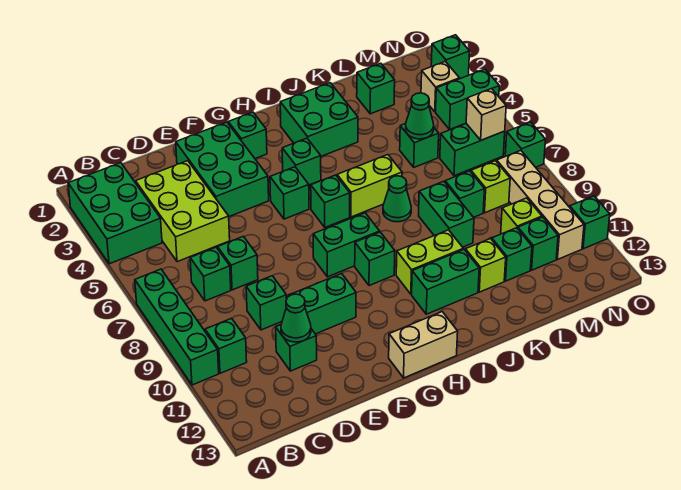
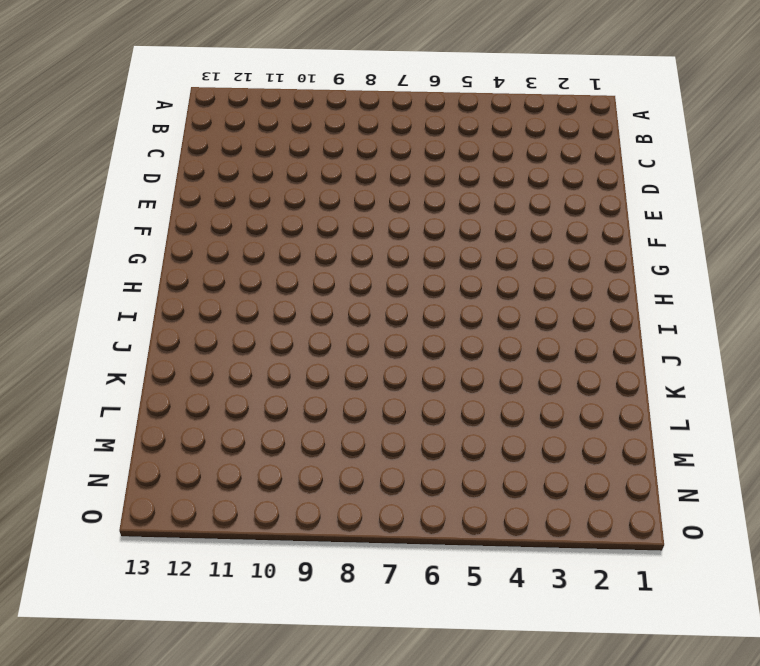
none -> green brick A2:B4 level 1
none -> green brick A7:A10 level 1
none -> green brick B10 level 1
none -> lime brick C3:D5 level 1

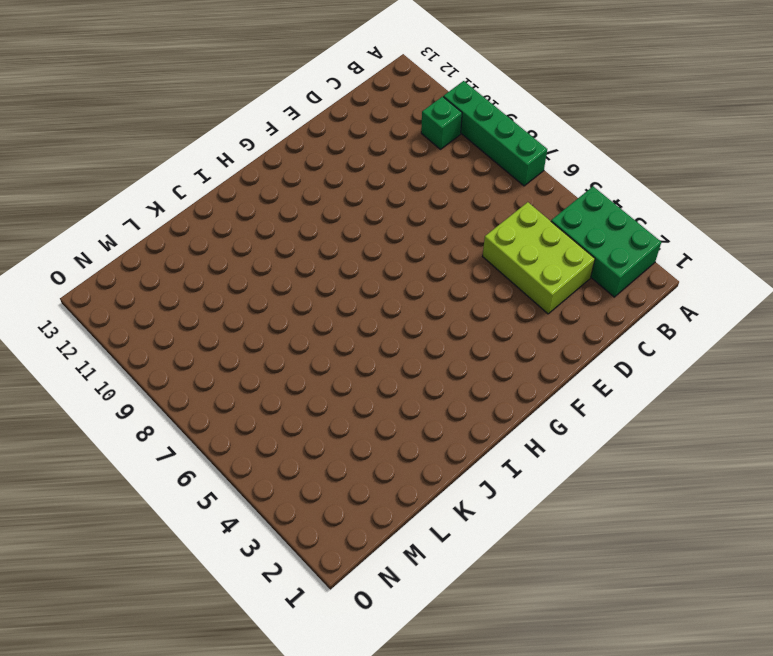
none -> green brick C7 level 1
none -> green brick D7 level 1
none -> green brick D9 level 1
none -> green brick D11 level 1

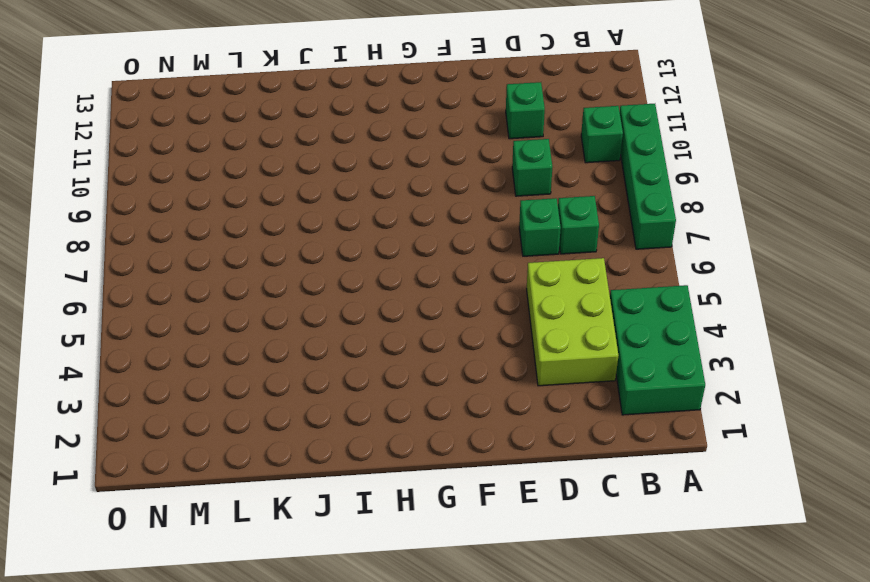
none -> green brick E2:F4 level 1
none -> green brick E10:F10 level 1
none -> green brick G2 level 1
none -> green brick G5 level 1

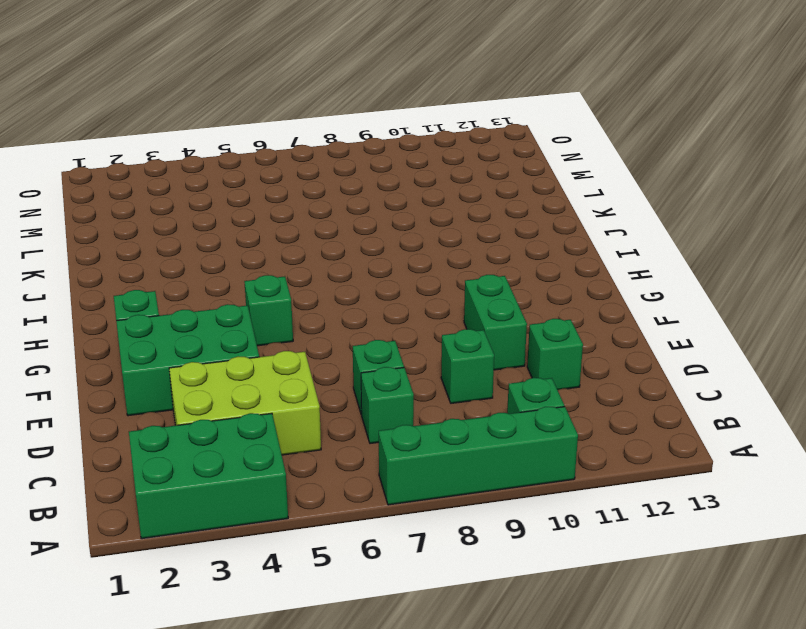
none -> green brick G8:H8 level 1
none -> tan brick G13:H13 level 1
none -> green brick H4 level 1
none -> green brick H6 level 1

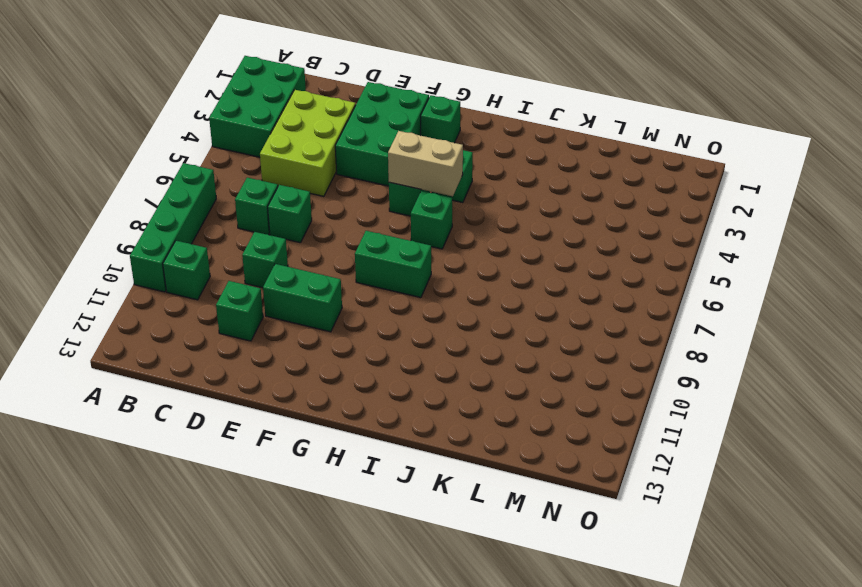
tan brick G5:H5 level 2 -> tan brick G13:H13 level 1
none -> green brick H9 level 1
none -> green brick I2:J3 level 1
none -> lime brick I6:J6 level 1
none -> lime brick I10:J10 level 1

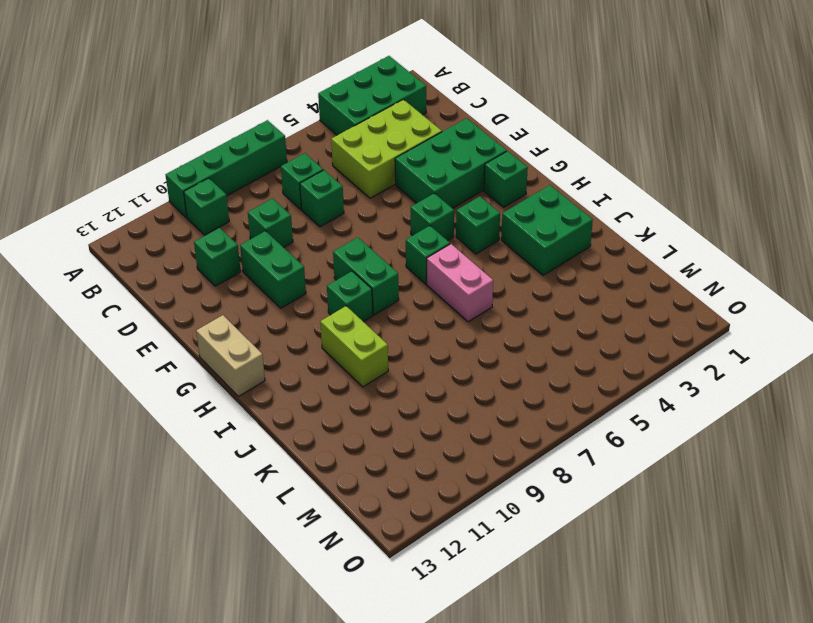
pink brick I6:J6 level 1 -> lime brick I6:J6 level 1
none -> green brick I11:J11 level 1
none -> green cone J7 level 1
none -> green brick K8:K9 level 1
none -> lime brick K11 level 1

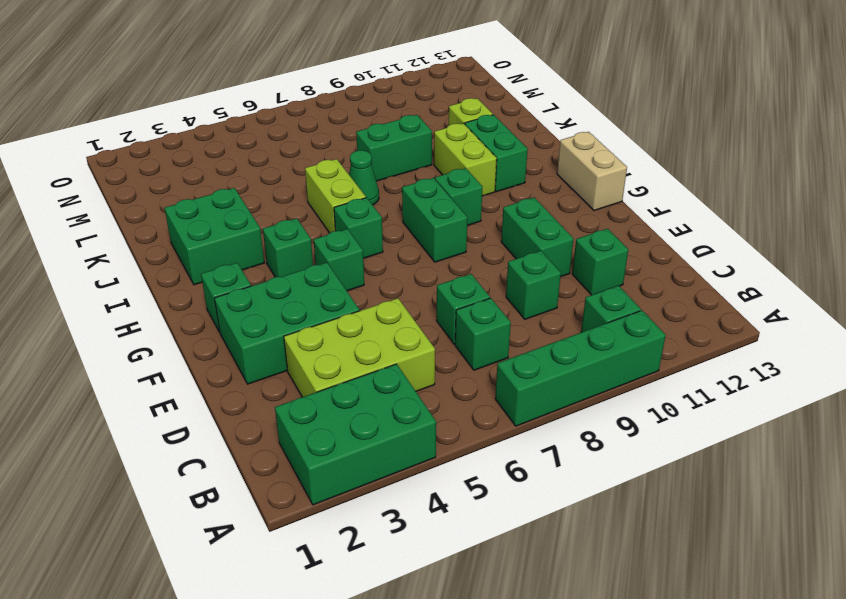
none -> green brick L2 level 1
none -> green brick L5 level 1
none -> green brick L8 level 1
none -> green brick L11 level 1

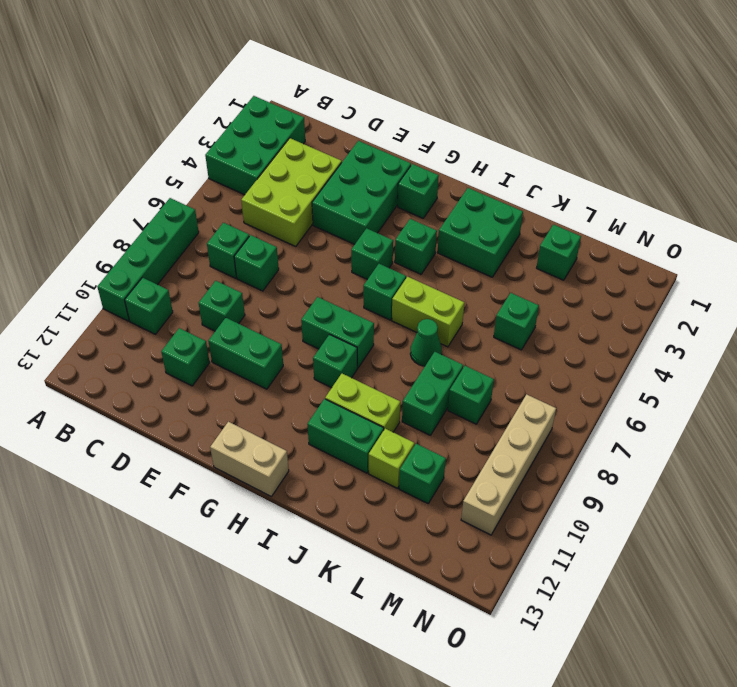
none -> green brick M6:N6 level 1
none -> lime brick M8 level 1
none -> lime brick M10 level 1
none -> green brick M11 level 1

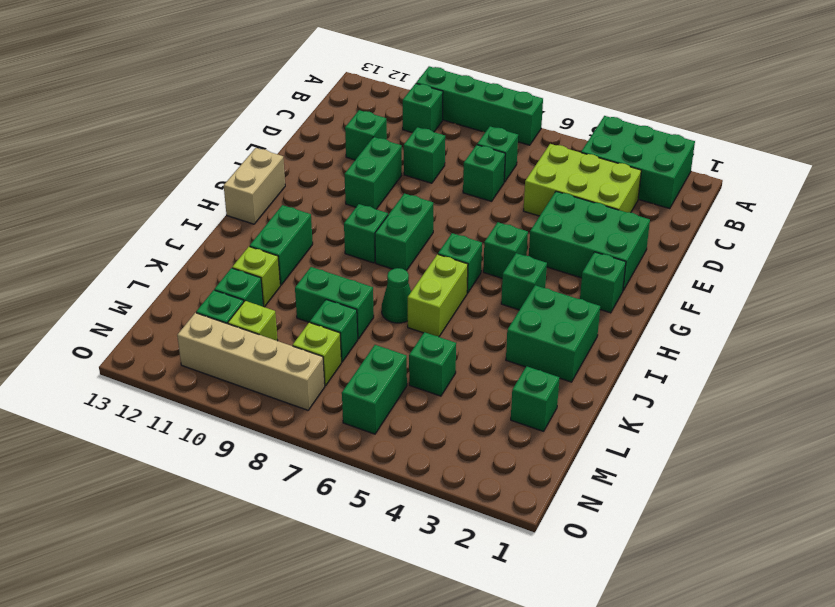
none -> lime brick I10:J10 level 1
none -> tan brick N3 level 1
none -> green brick N4:O4 level 1
none -> green brick O2 level 1

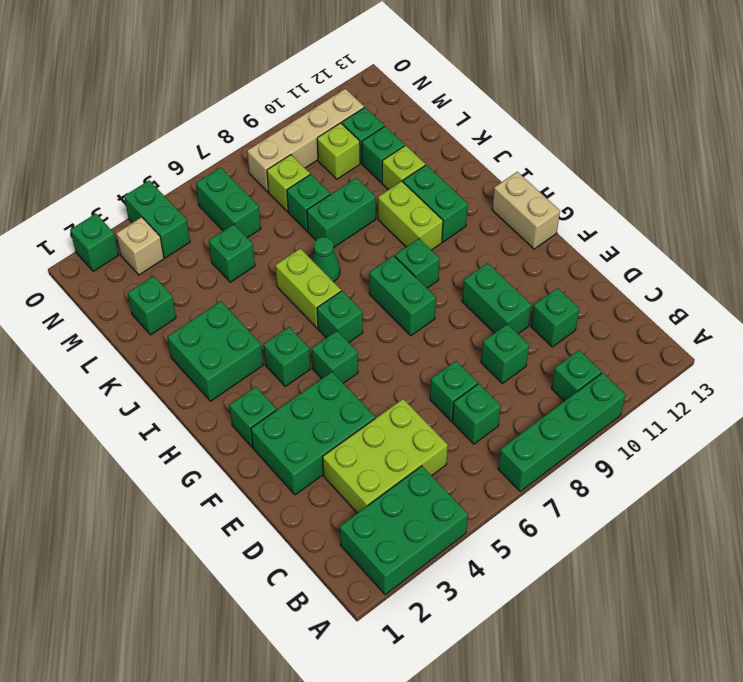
none -> green brick O7 level 1
none -> green brick O11 level 1
none -> green cone D11 level 2
none -> green cone L5 level 2

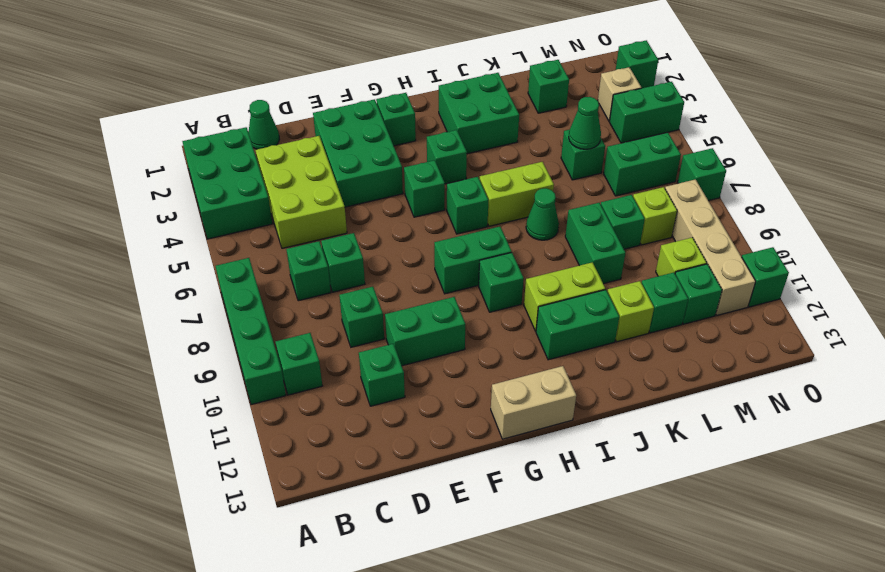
green cone C1 level 1 -> green cone D11 level 2
none -> tan brick N6 level 2

